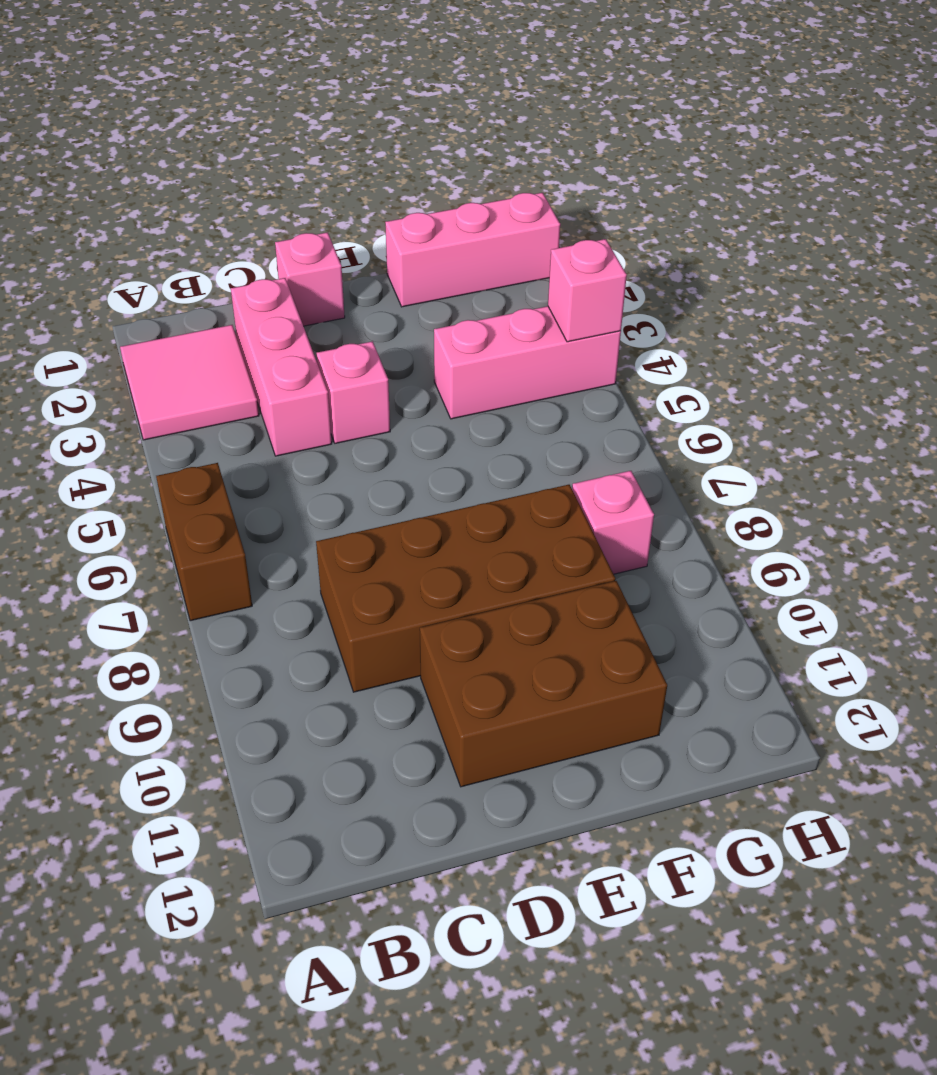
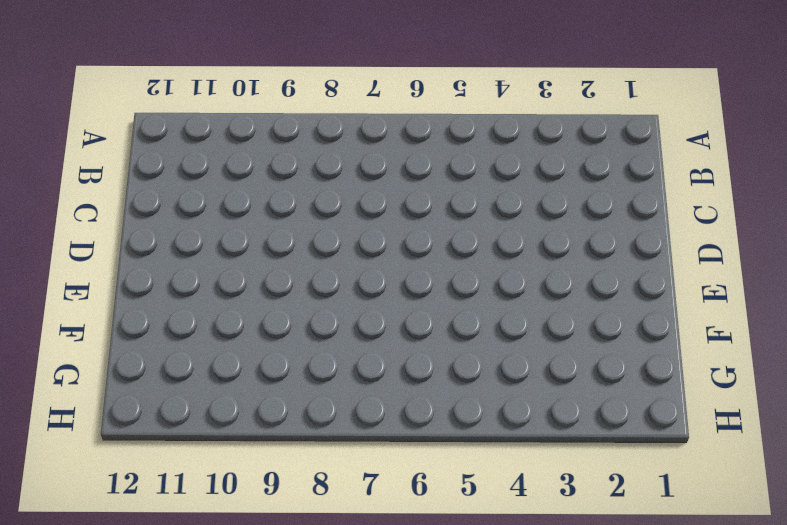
none -> pink tile A2:B3 level 1
none -> brown brick A6:A7 level 1

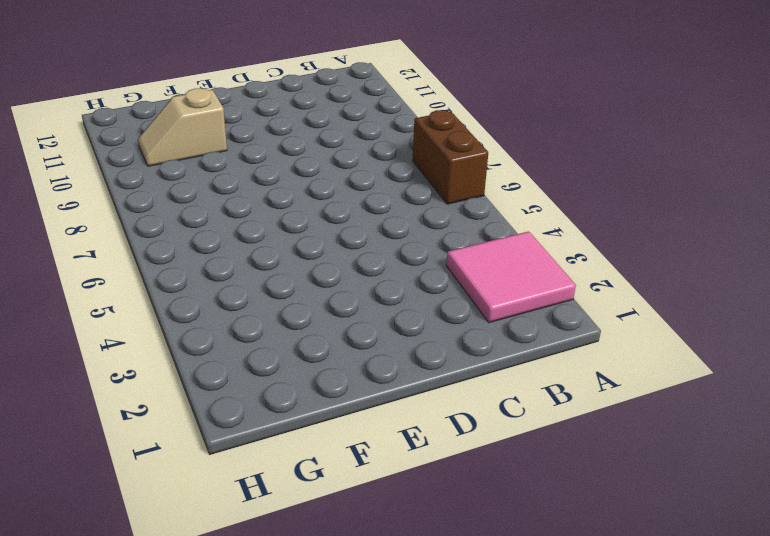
tan slope F10:G10 level 1 top F -> brown brick D10:F11 level 1
none -> pink brick C2:C4 level 1
none -> brown brick C8:F9 level 1

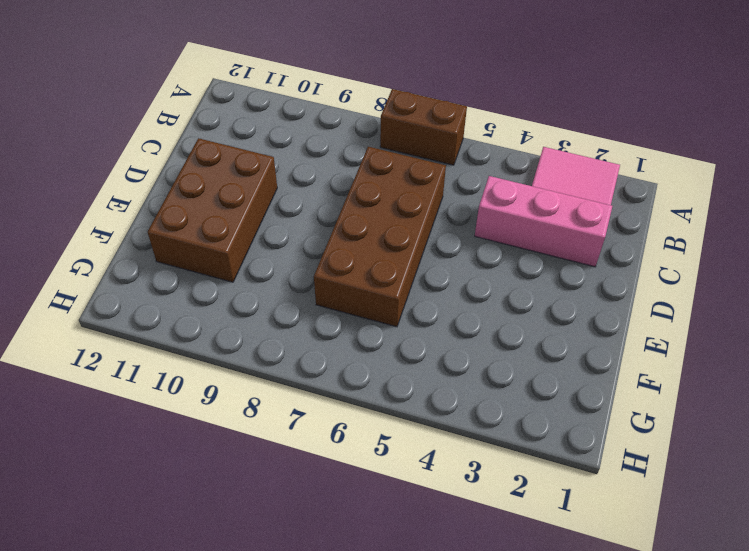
brown brick C6:F7 level 1 -> brown brick C8:F9 level 1
none -> pink brick D1 level 1
none -> pink brick D4 level 1

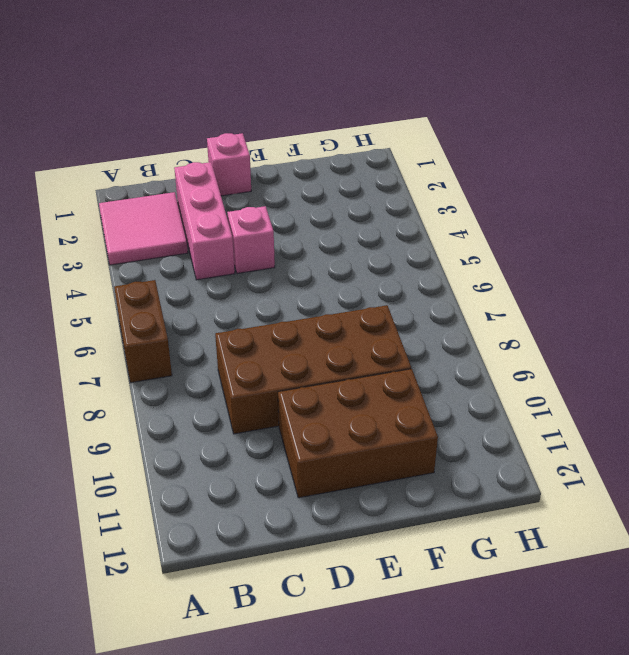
none -> pink brick F1:H1 level 1
none -> pink brick F4:H4 level 1

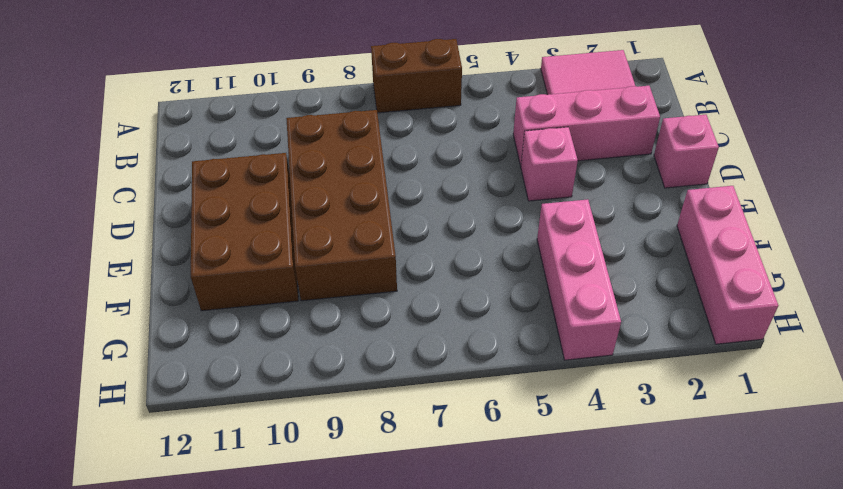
none -> pink brick G8 level 1
none -> pink brick H4 level 2

